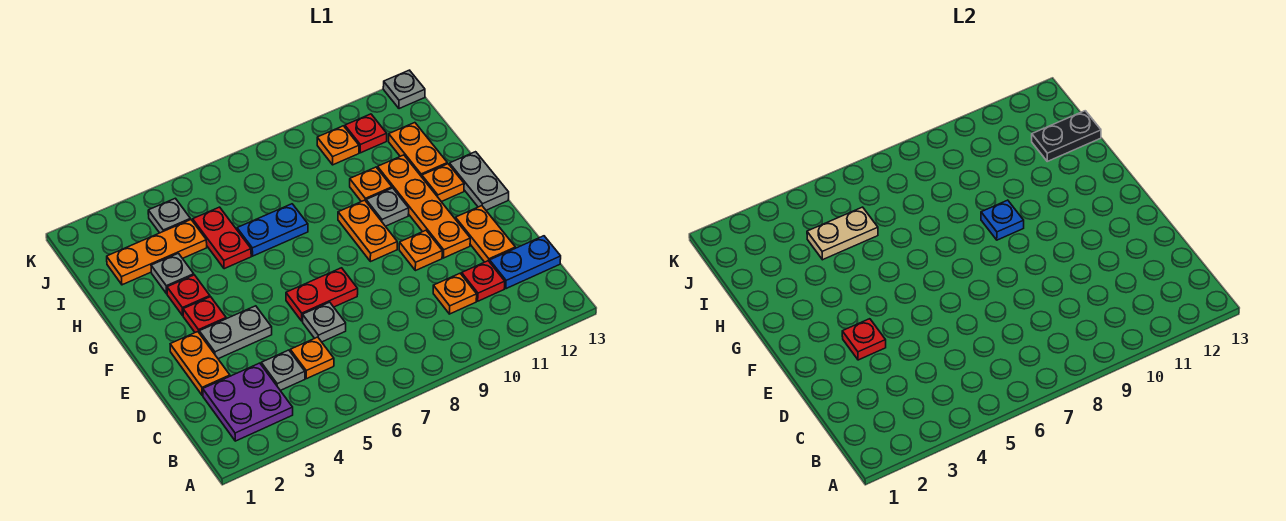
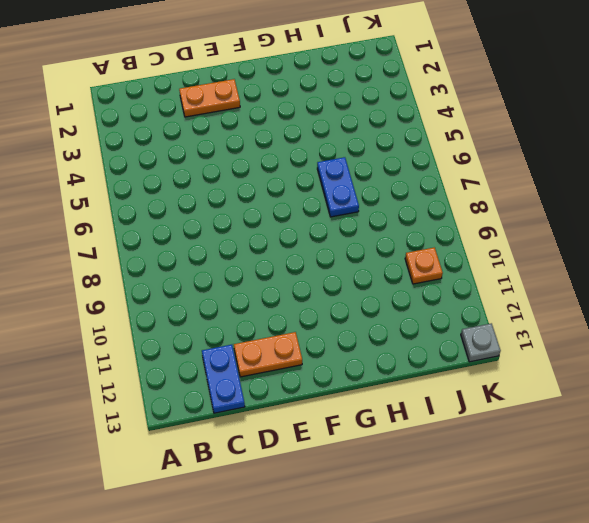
none -> purple plate B2:C3 level 1
none -> grey plate C4 level 1
none -> orange plate C5 level 1
none -> orange plate C10 level 1

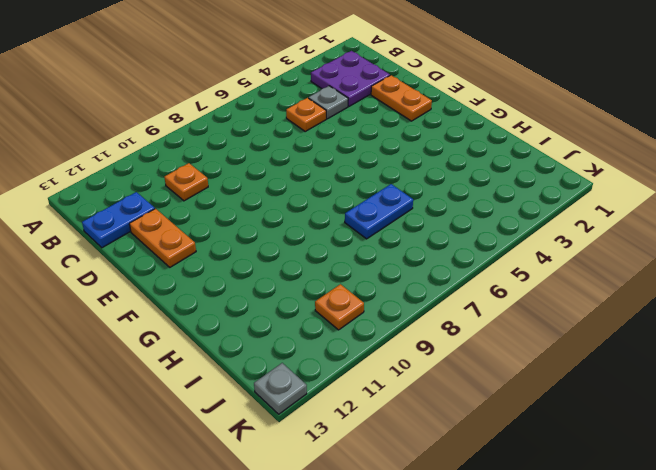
none -> red plate C11 level 1
none -> grey plate D6 level 1
none -> grey plate E3:E4 level 1
none -> red plate E6:E7 level 1

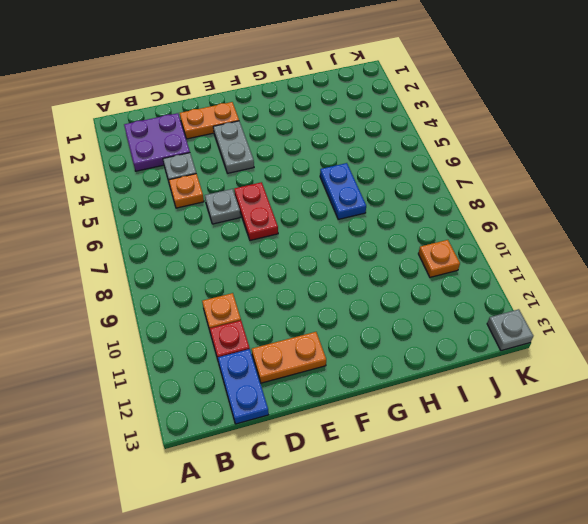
none -> orange plate E10 level 1
none -> orange plate E11:H11 level 1
none -> red plate F3 level 1
none -> orange plate F9:G9 level 1

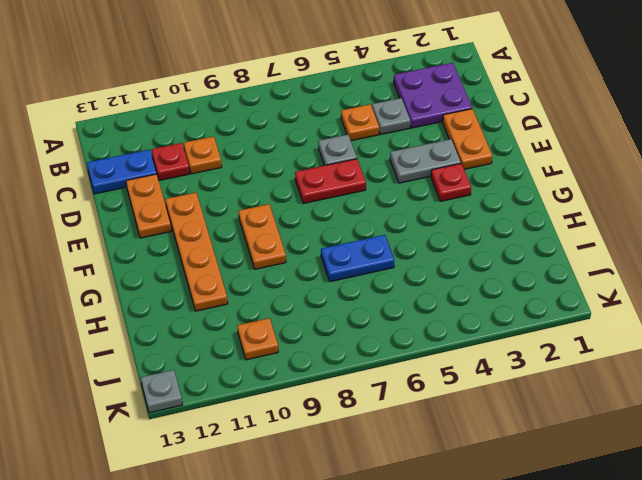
none -> orange plate E10 level 1
none -> grey plate F13:G13 level 1
none -> red plate G3 level 1
none -> grey plate G10 level 1

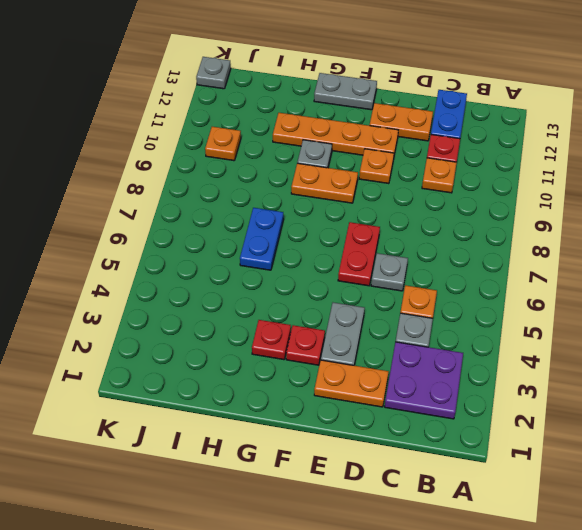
none -> orange plate G12 level 1
none -> grey plate H3 level 1
none -> red plate H5:I5 level 1
none -> orange plate H10 level 1

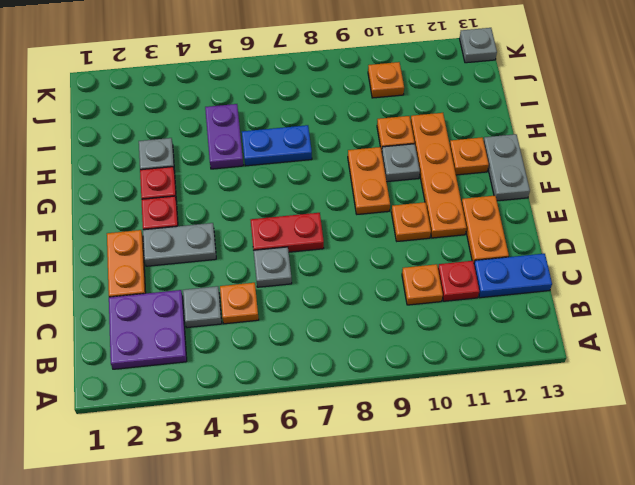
purple plate H5:I5 level 1 -> red plate H5:I5 level 1
none -> orange plate H12:I12 level 1
none -> orange plate I2:I4 level 1
none -> grey plate J4 level 1
none -> red plate J11 level 1

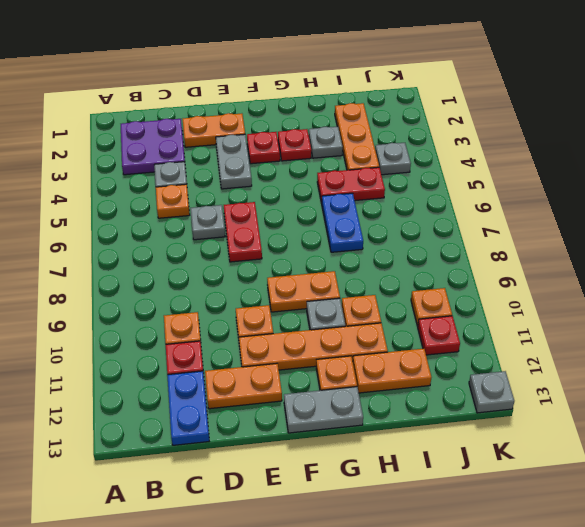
none -> red plate E3 level 2
none -> blue plate G9 level 2
none -> tan plate I4:I5 level 2
none -> black plate I12:I13 level 2

